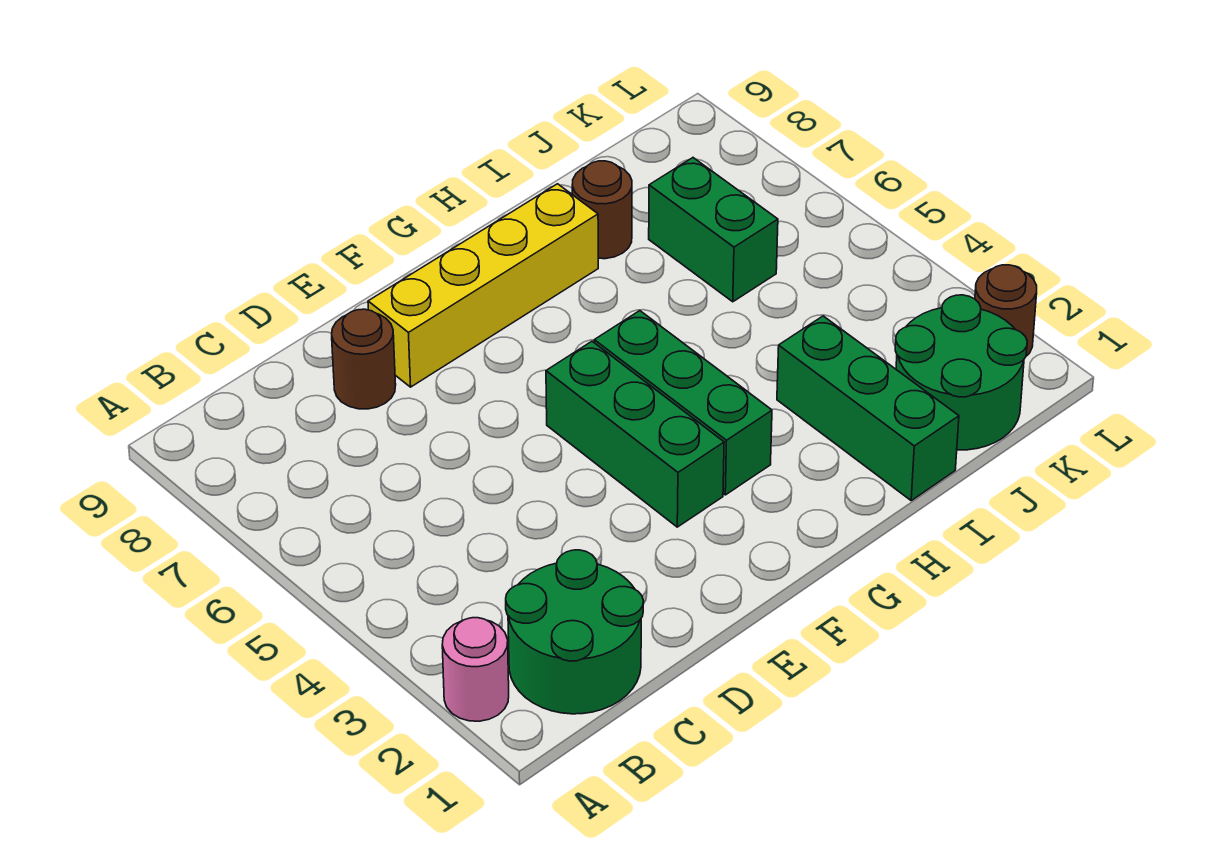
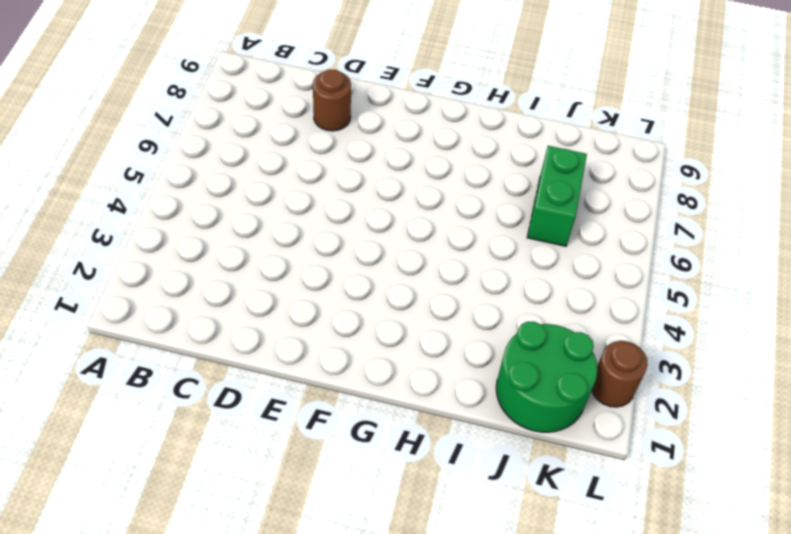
none -> pink round brick A2 level 1
none -> green round brick B1:C2 level 1

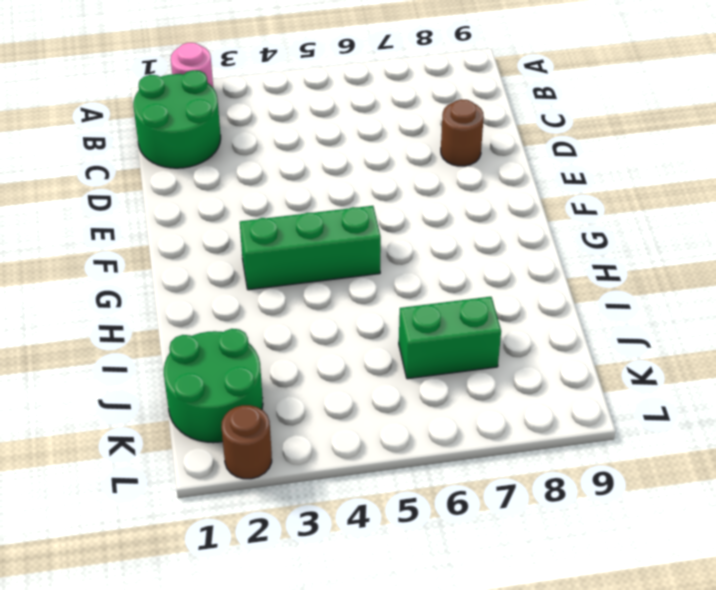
none -> yellow brick E8:H8 level 1
none -> green brick F3:F5 level 1

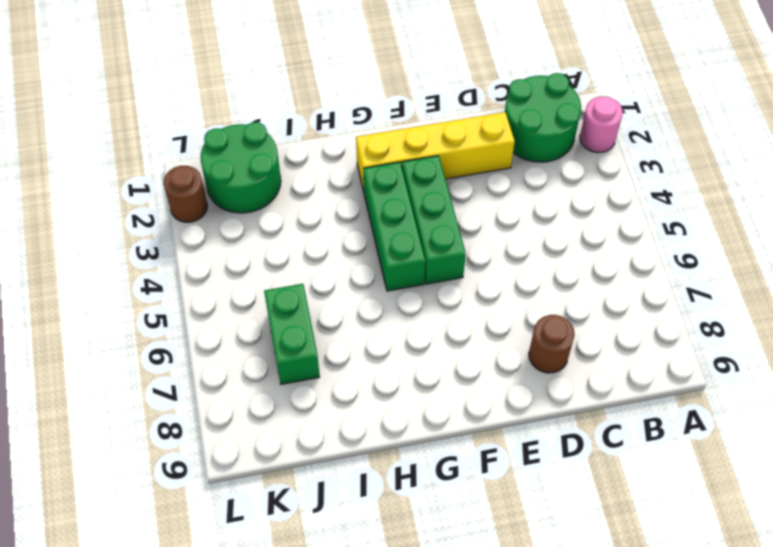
yellow brick D2:G2 level 1 -> yellow brick E8:H8 level 1
none -> green brick I1:I3 level 1
none -> brown round brick I8 level 1

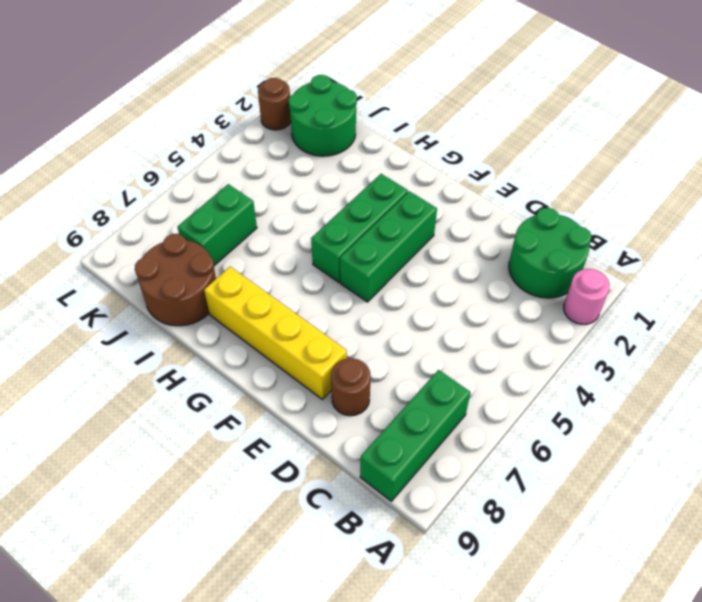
green brick B7:B9 level 1 -> green brick I1:I3 level 1
brown round brick I8:J9 level 1 -> brown round brick I8 level 1

